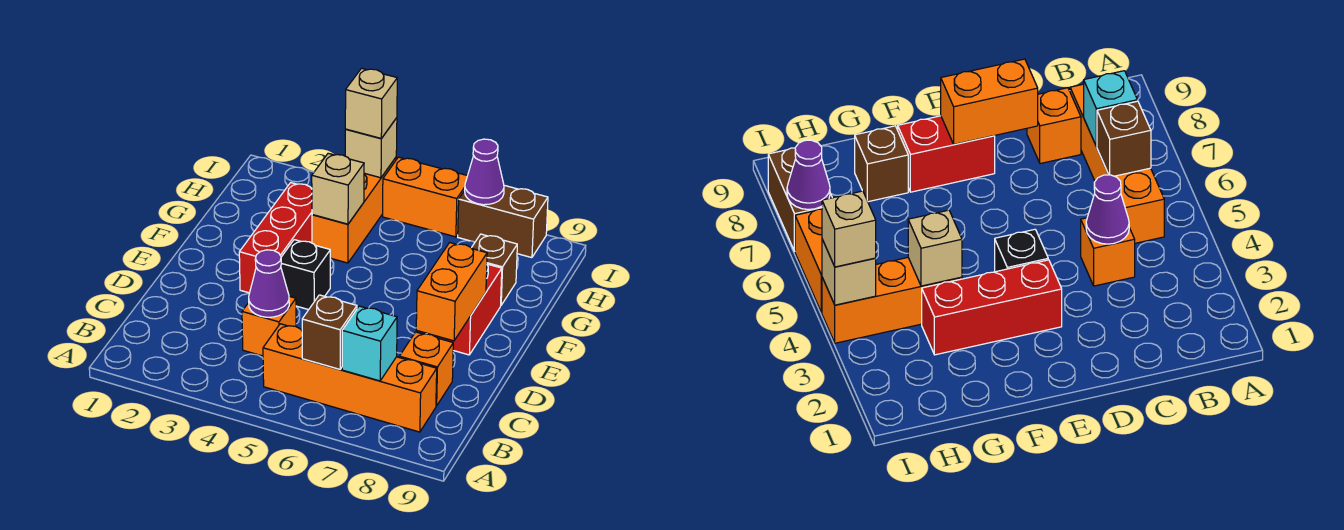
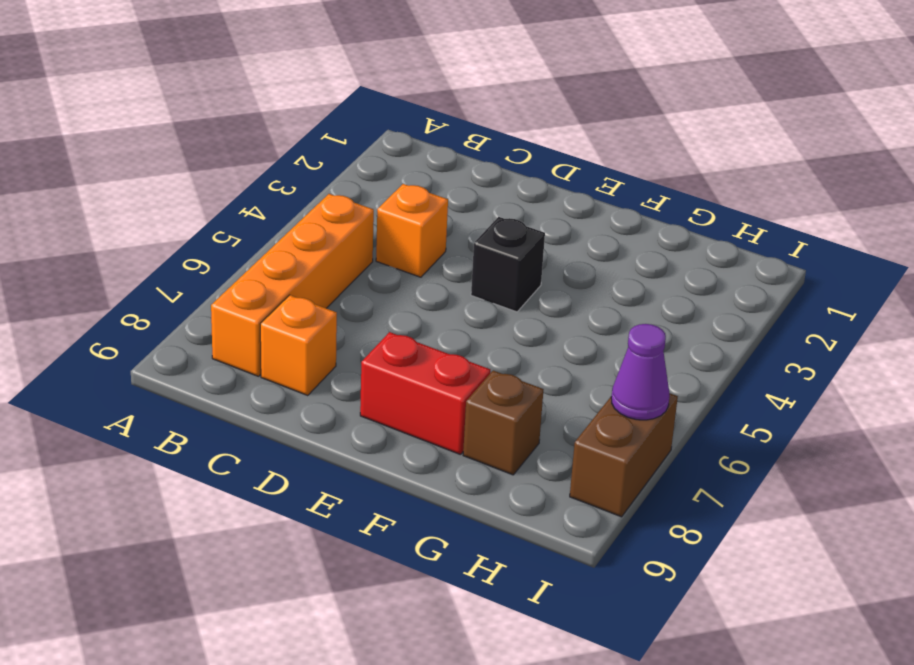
none -> red brick E3:G3 level 1
none -> orange brick G4:I4 level 1
none -> orange brick I5:I6 level 1

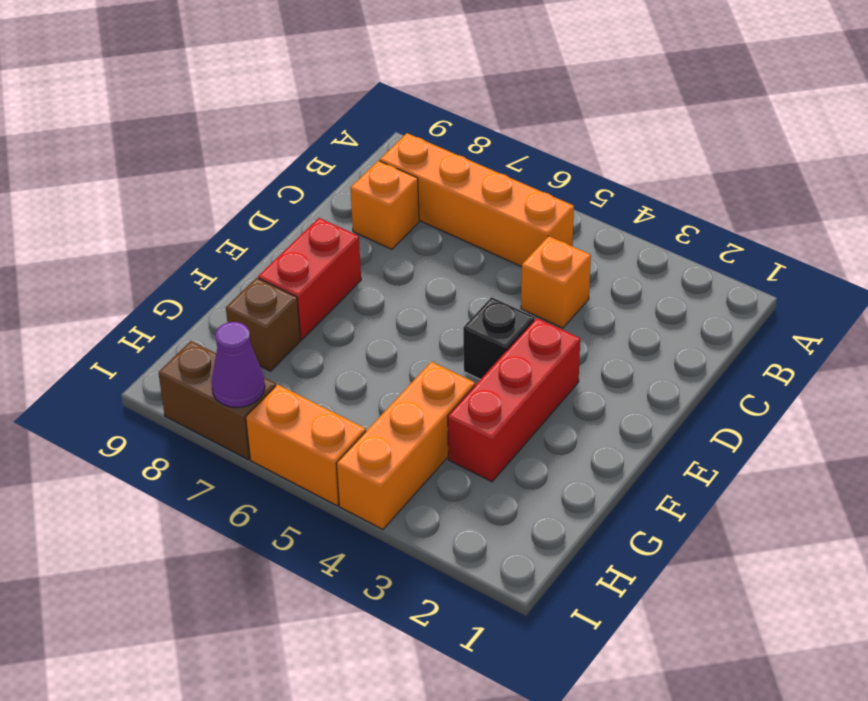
none -> brown brick B6 level 2
none -> cyan brick B7 level 2
none -> purple cone C4 level 2

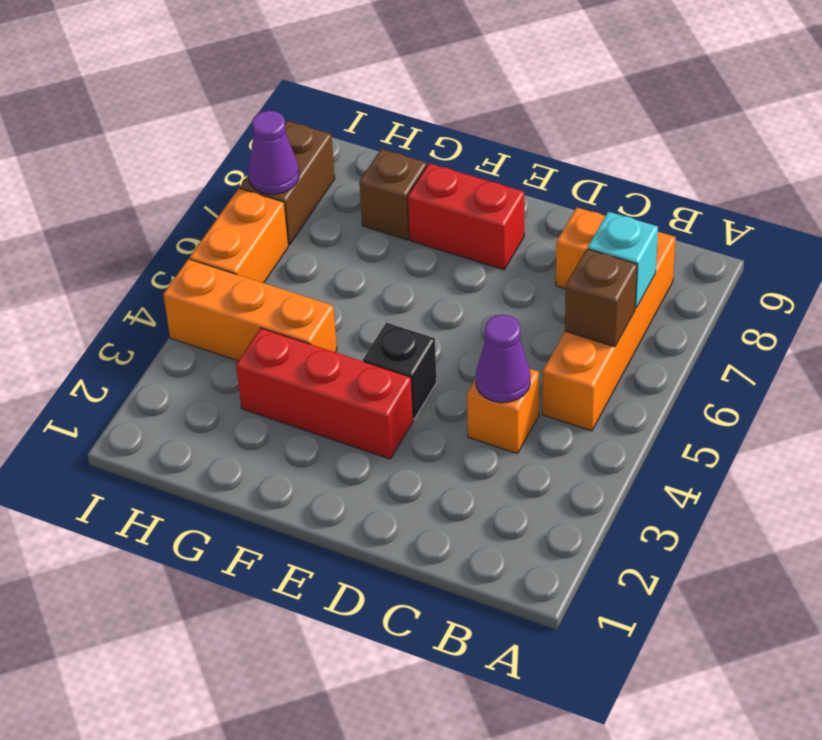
none -> orange brick D8:E8 level 2
none -> tan brick G4 level 2
none -> tan brick I4 level 2

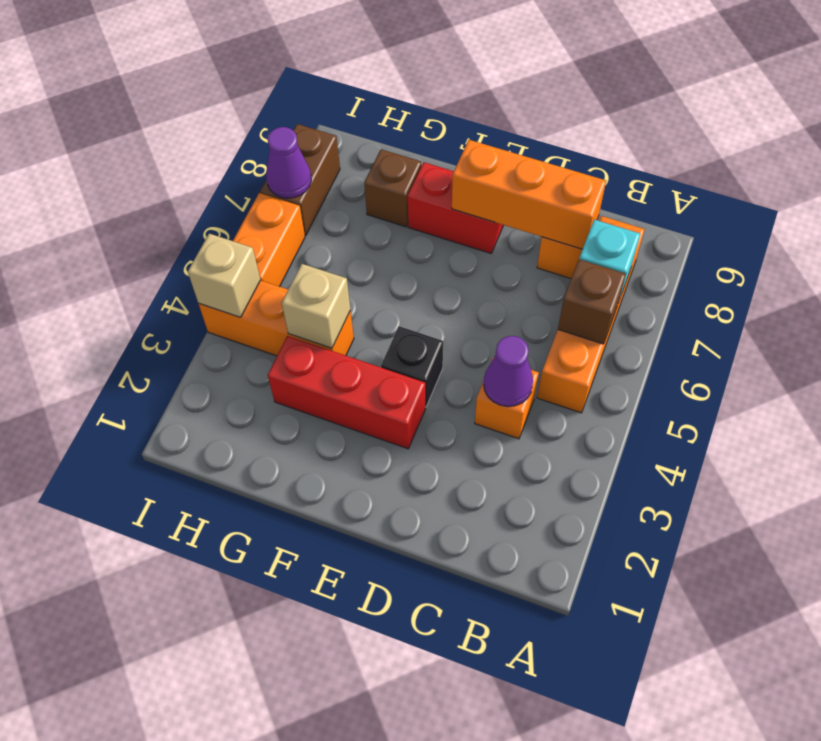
orange brick C8:E8 level 2 -> orange brick D8:E8 level 2
none -> tan brick I4 level 3

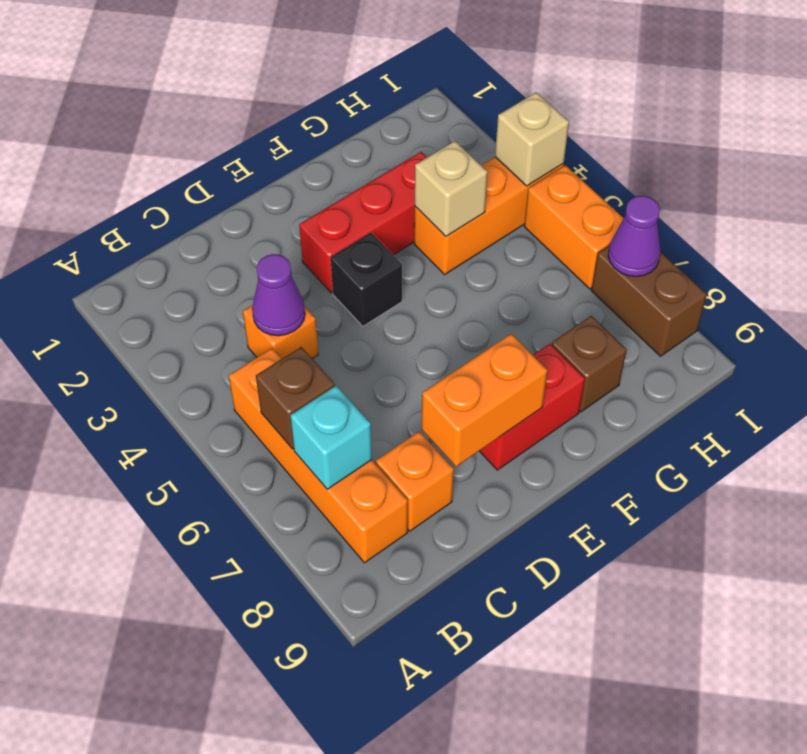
none -> tan brick I4 level 3

